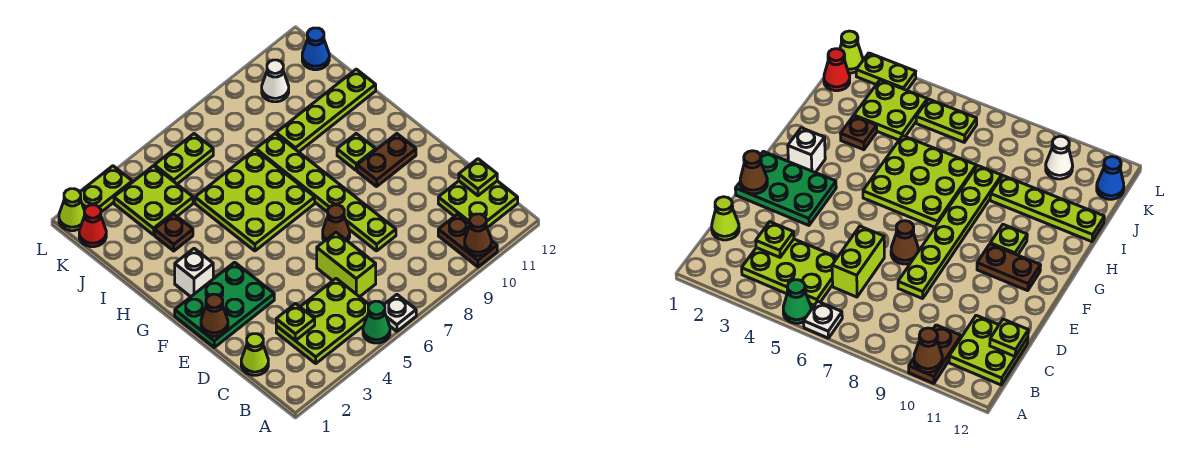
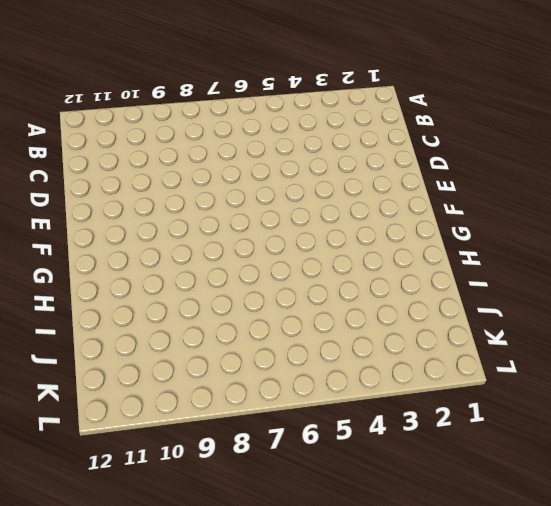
none -> green cone A5 level 1
none -> white plate A6 level 1
none -> brown plate A10:B10 level 1

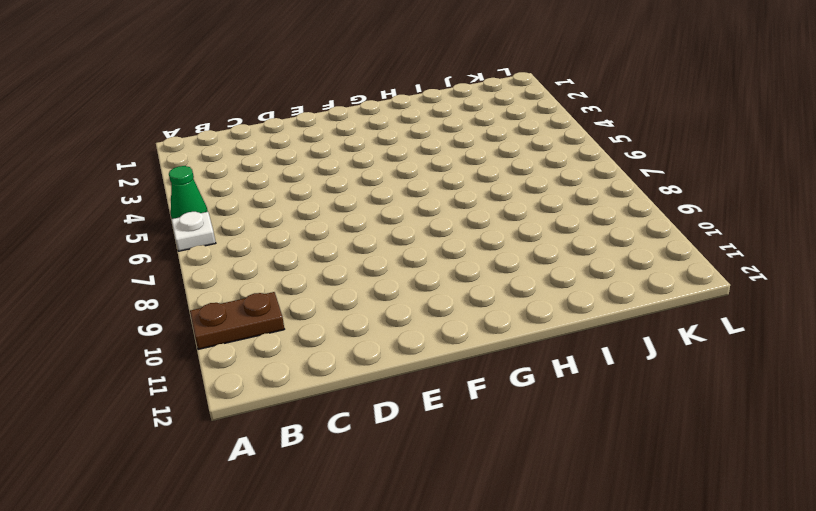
none -> lime plate B3:C5 level 1
none -> lime plate B11:C12 level 1
none -> lime cone C1 level 1

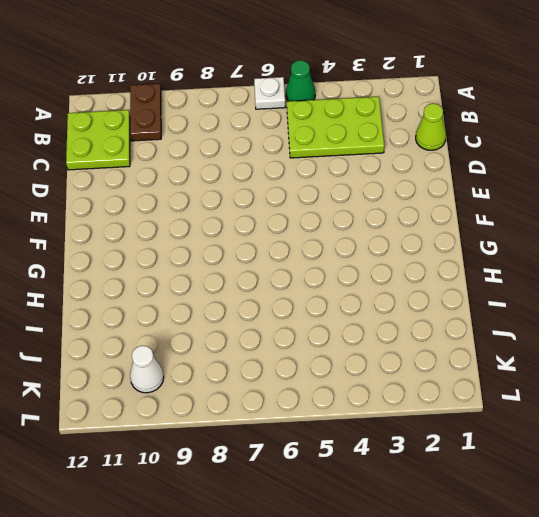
none -> lime brick C6:D6 level 1
none -> lime plate D8:I8 level 1
none -> green plate E1:F3 level 1

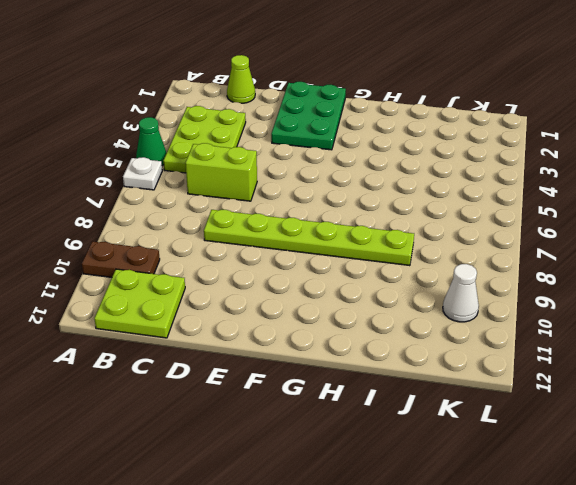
none -> brown cone E7 level 1
none -> brown plate F10:F11 level 1
none -> white brick G2 level 1

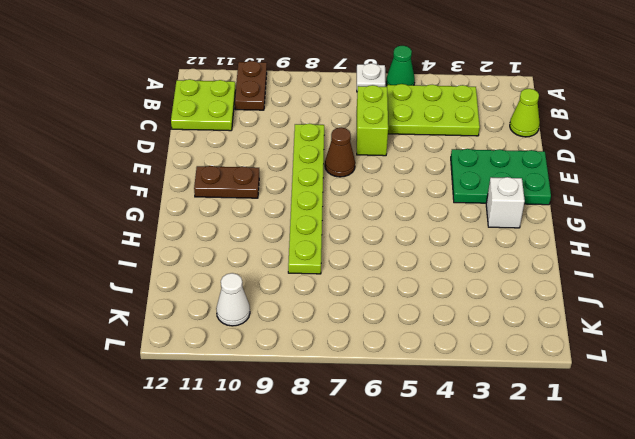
none -> lime plate G5:I7 level 1
none -> lime plate G10 level 1
none -> brown plate I3 level 1

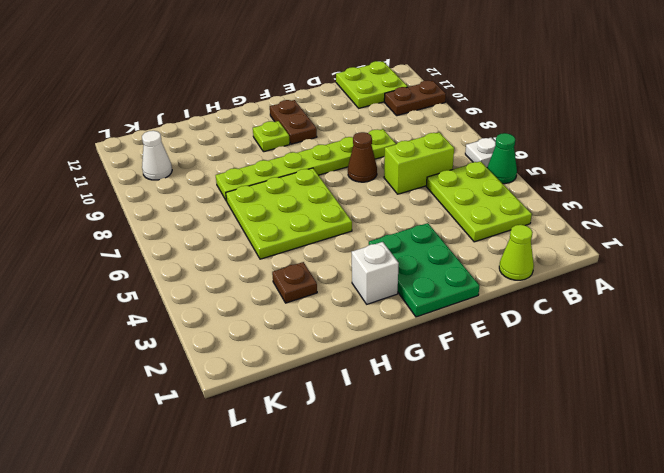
none -> lime plate I9:I12 level 1
none -> lime plate J3:K4 level 1
none -> red cone K1 level 1

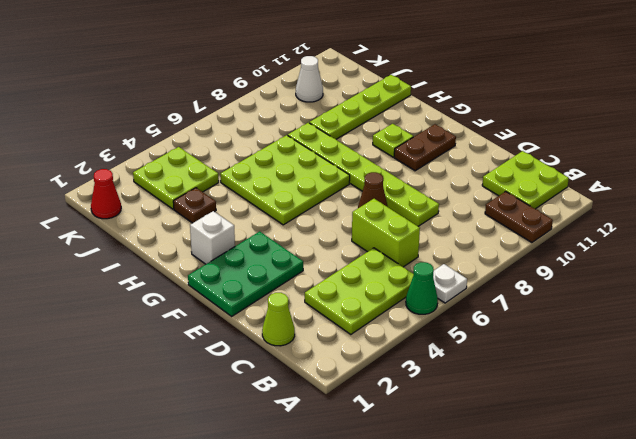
none -> lime plate K5:K6 level 1
none -> blue cone K12 level 1
none -> lime cone L1 level 1

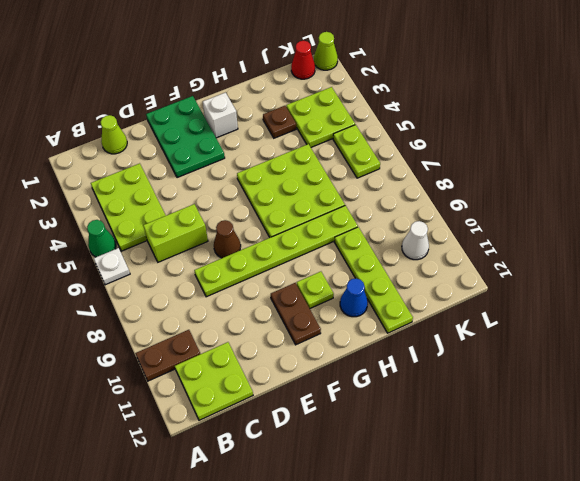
blue cone H11 level 1 -> blue cone K12 level 1
none -> lime plate L2:L3 level 1
none -> brown cone A10 level 2
none -> lime plate C3 level 2

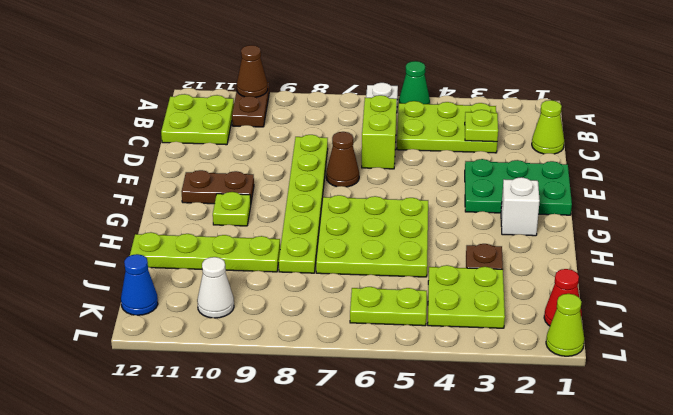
none -> lime plate L2:L3 level 1
none -> lime plate C12 level 2
none -> brown cone E1 level 2

